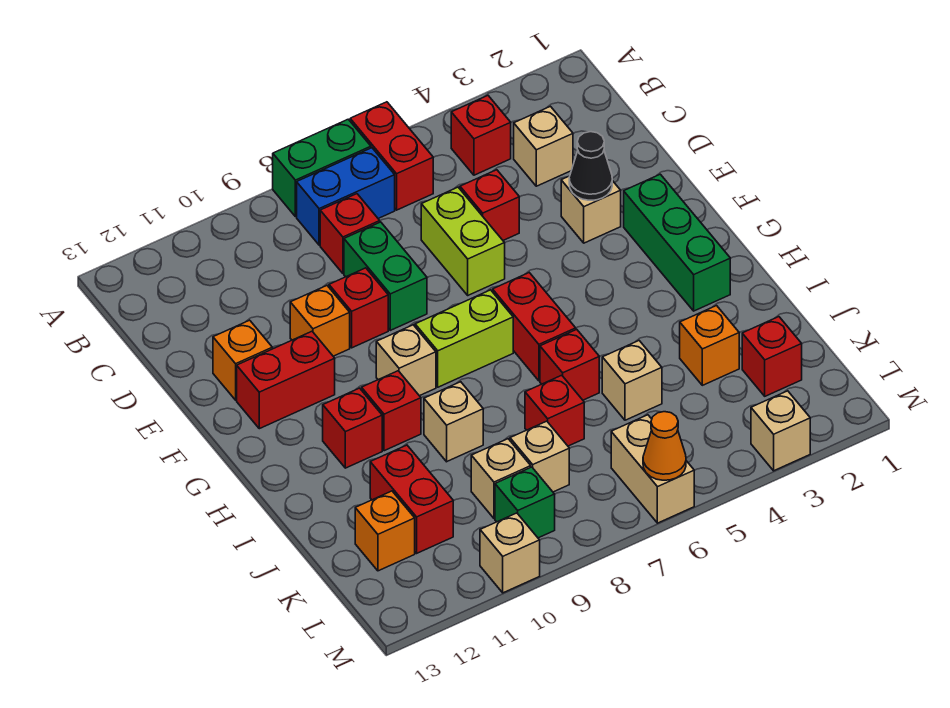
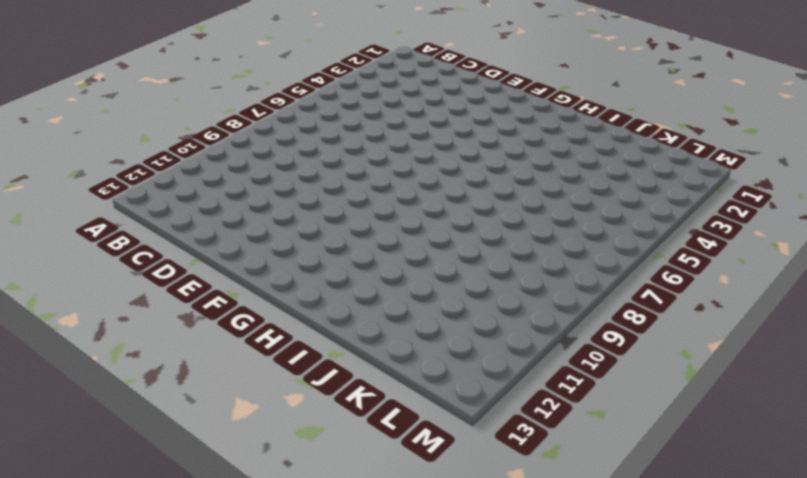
none -> red brick A6:B6 level 1
none -> green brick A7:A8 level 1
none -> red brick B4 level 1
none -> blue brick B7:B8 level 1

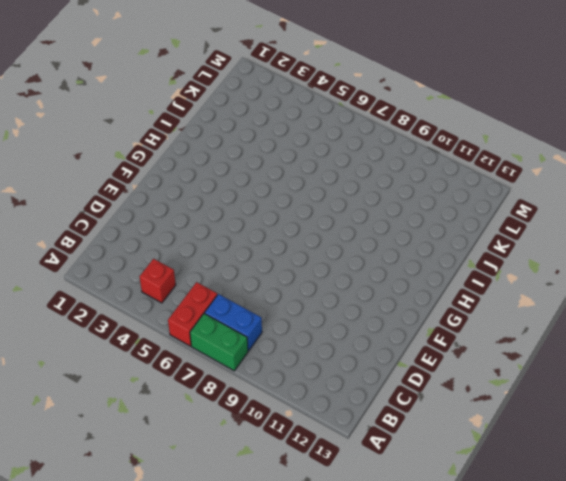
none -> tan brick C3 level 1
none -> red brick C8 level 1
none -> red brick D5 level 1
none -> lime brick D6:E6 level 1

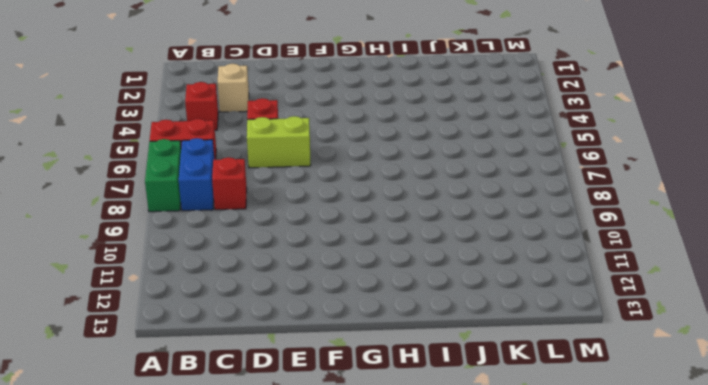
none -> green brick D8:E8 level 1
none -> tan brick E3 level 1
none -> red brick E9 level 1
none -> orange brick E10 level 1

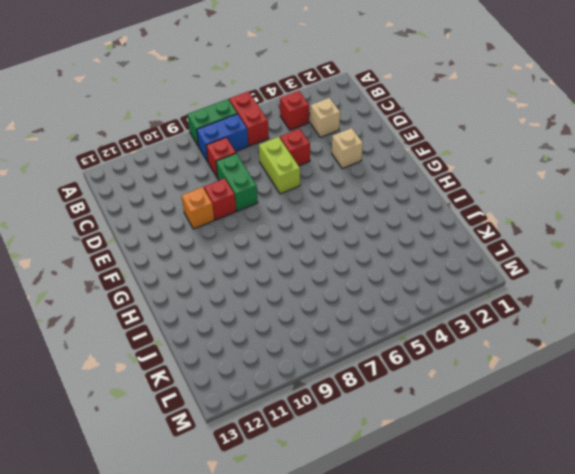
none -> orange brick E12 level 1
none -> green brick F2:H2 level 1
none -> red brick F11:F12 level 1
none -> red brick G6:H6 level 1

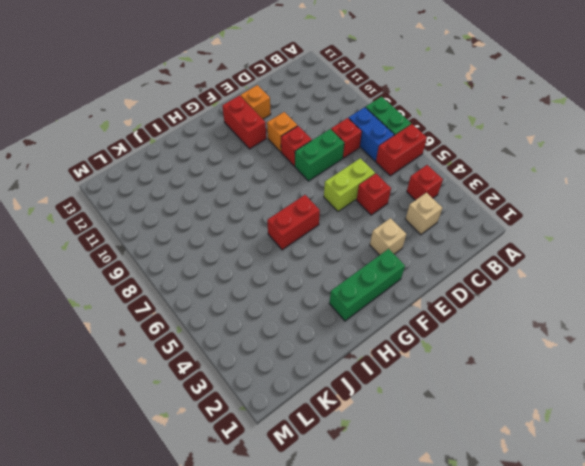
none -> lime brick G7:G8 level 1
none -> tan brick G9 level 1
none -> red brick H10 level 1
none -> red brick H11 level 1

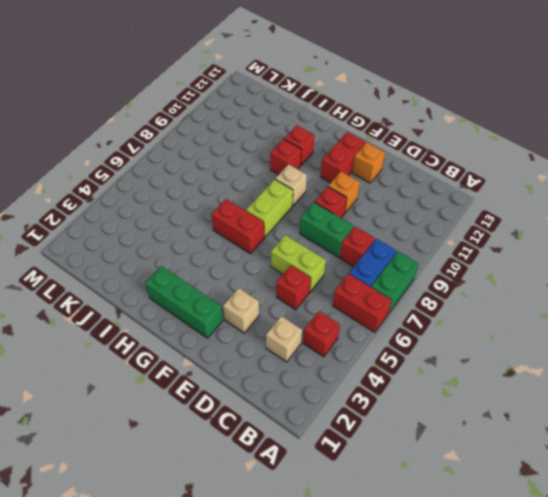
none -> red brick I6 level 1
none -> tan brick I9 level 1
none -> orange brick J3 level 1
none -> tan brick J5 level 1

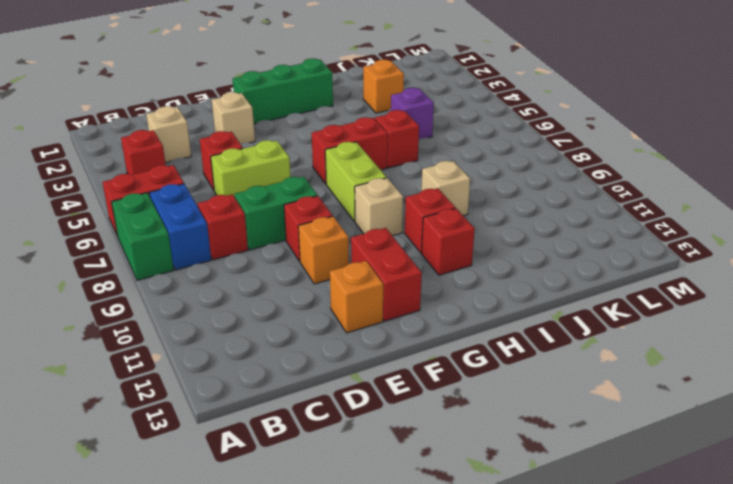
purple brick J5 level 1 -> tan brick J5 level 1
none -> red brick J7 level 1
none -> red brick J11:K11 level 1
none -> red brick K2 level 1
none -> tan brick K8 level 1

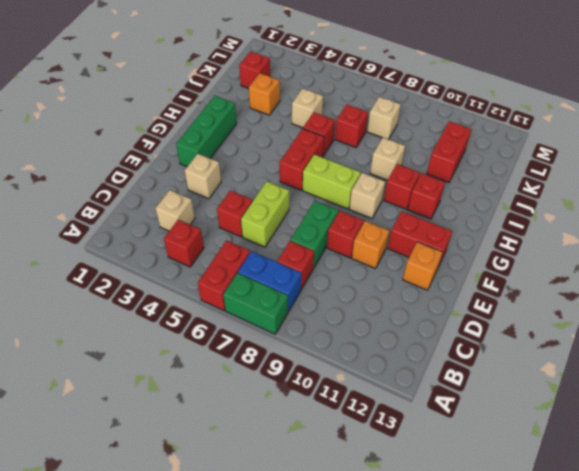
none -> tan brick K9 level 1
none -> orange brick K12 level 1
none -> tan brick L6:M6 level 1
none -> green brick L9 level 1

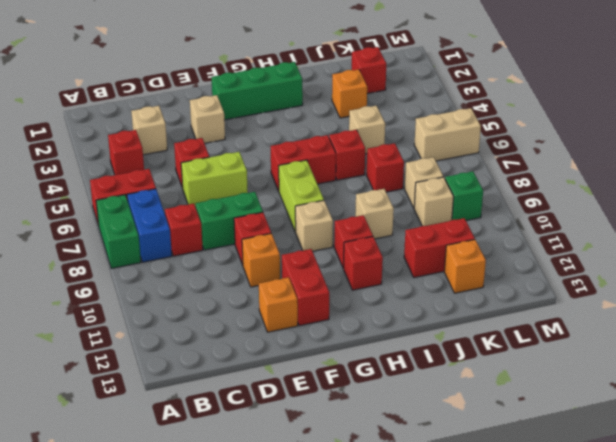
none -> tan brick M3 level 1
none -> tan brick M10 level 1
none -> black cone E3 level 2
none -> orange cone M6 level 2

